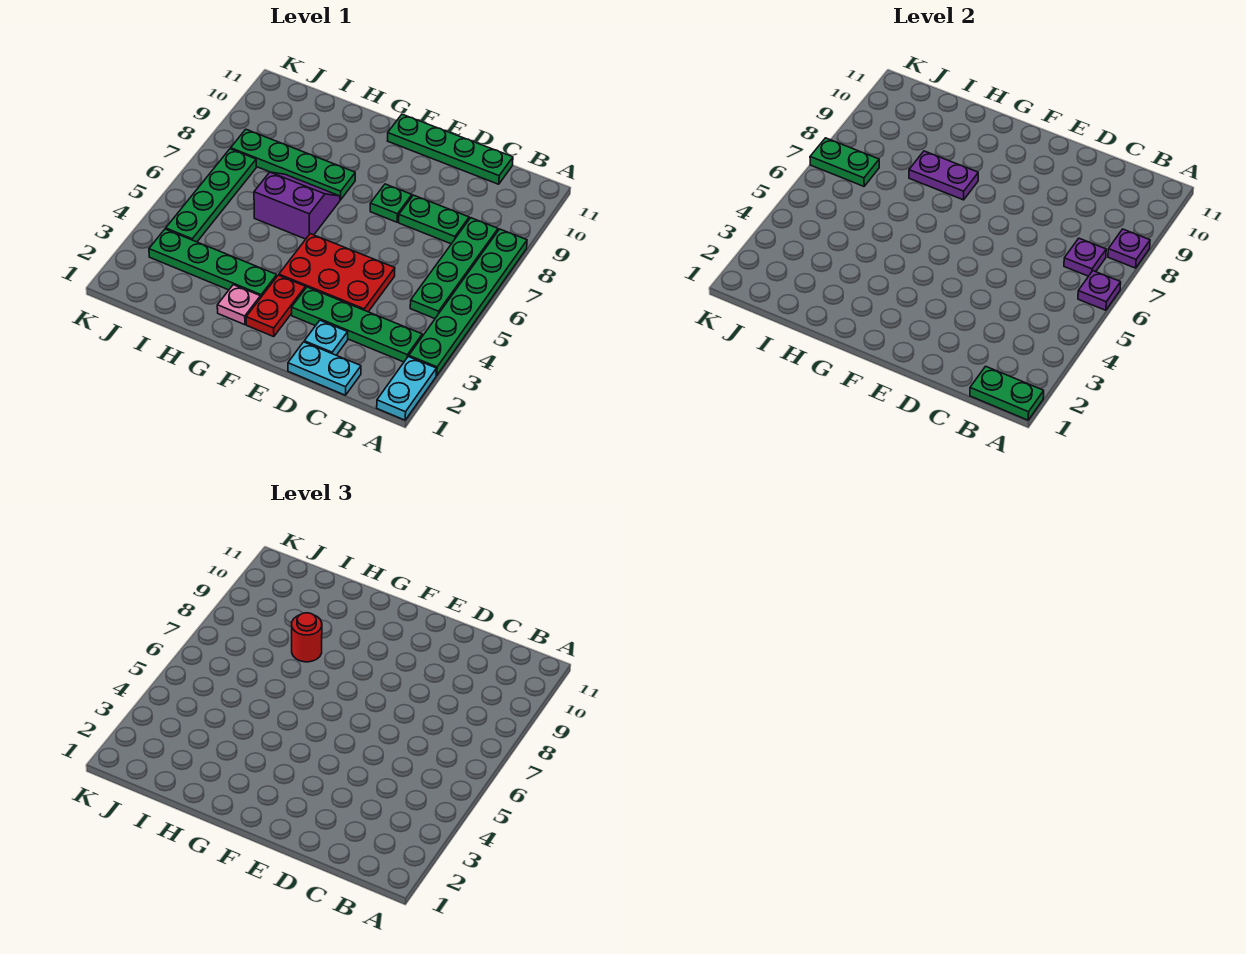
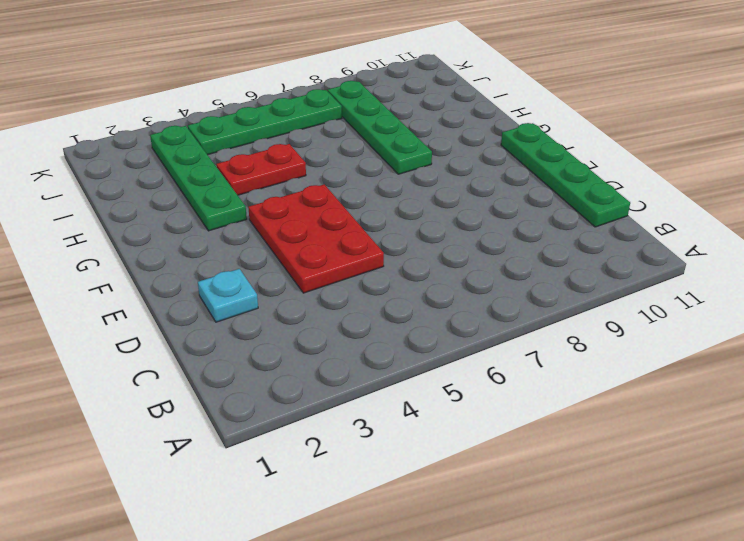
red plate H4:H5 level 1 -> red plate F2:F3 level 1
none -> cyan plate A1:A2 level 1
none -> green plate A3:A8 level 1
none -> green plate B3:E3 level 1

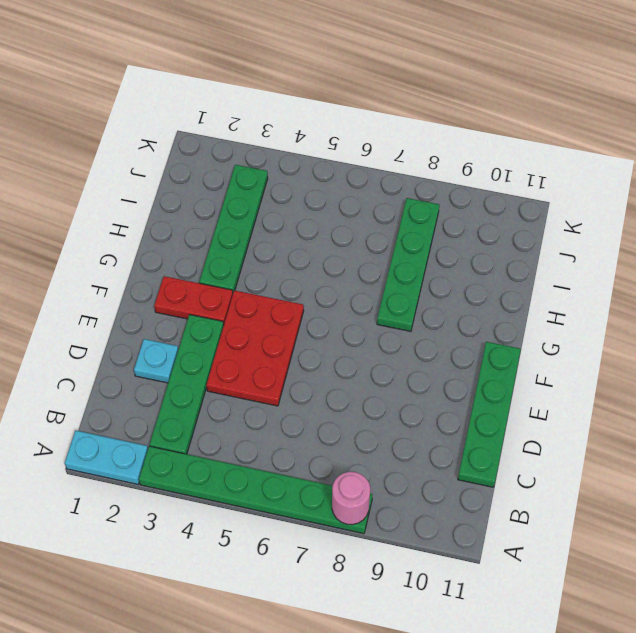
pink round brick A8 level 2 -> purple plate A8 level 2
none -> green plate B5:B8 level 1
none -> cyan plate C1:D1 level 1
none -> green plate C8:D8 level 1

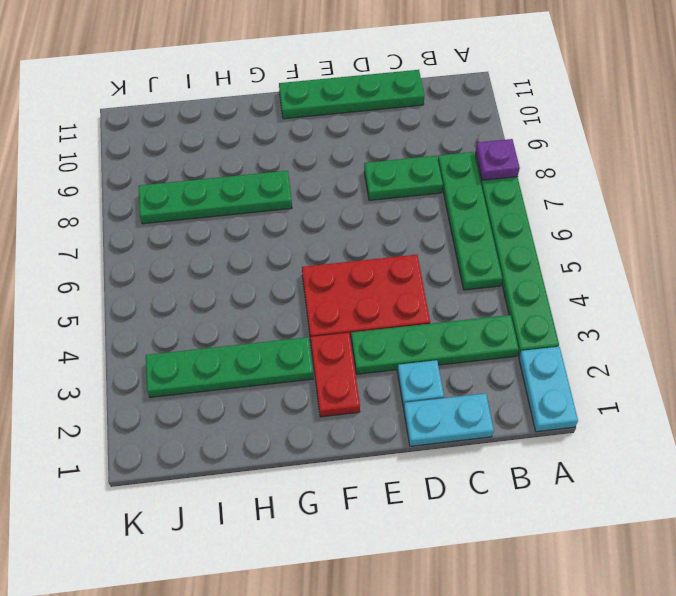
none -> green plate E8 level 1
none -> pink plate G2 level 1
none -> purple slope G6:H7 level 1 top 6

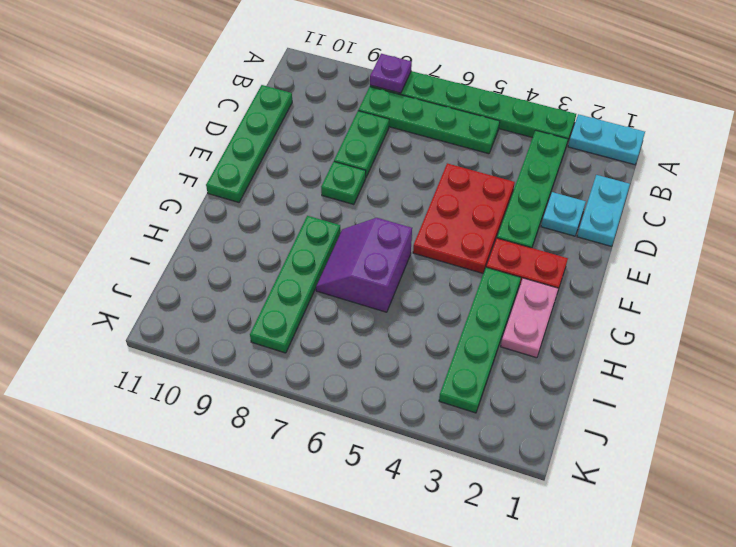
pink plate G2:H2 level 1 -> pink plate G2 level 1
none -> green plate J4:J7 level 1
none -> green plate A1:B1 level 2
none -> purple plate A6 level 2

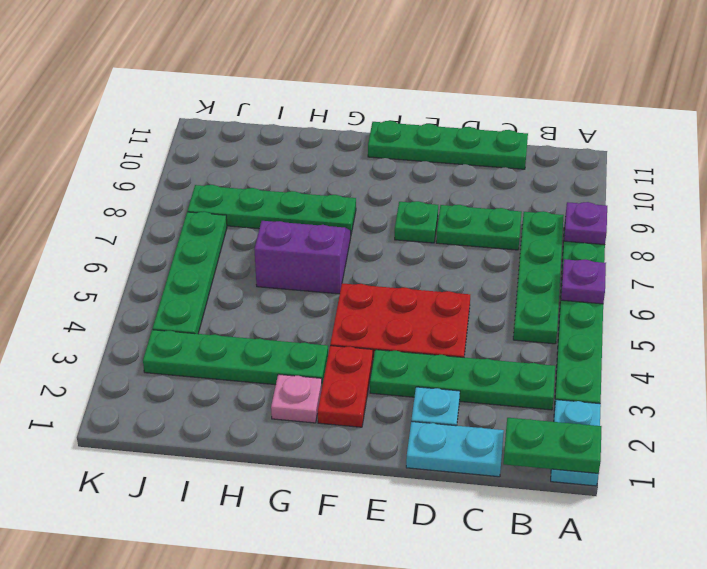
none -> purple plate B7 level 2
none -> purple plate G8:H8 level 2
none -> green plate J7:K7 level 2

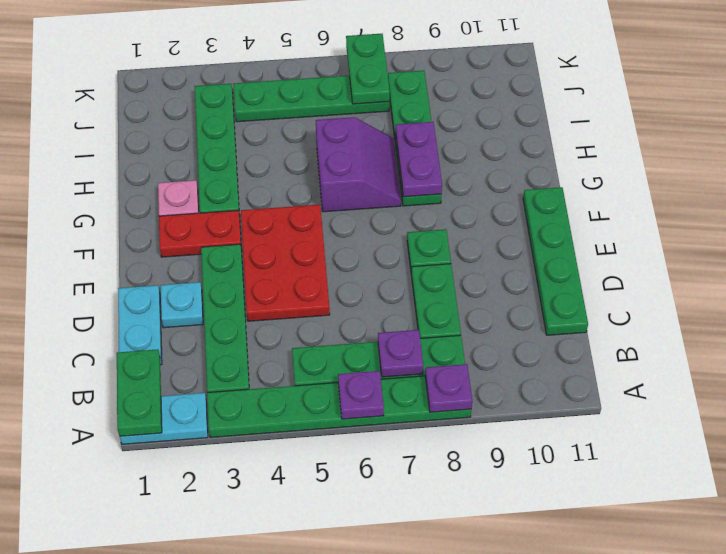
none -> red round brick H8 level 3

